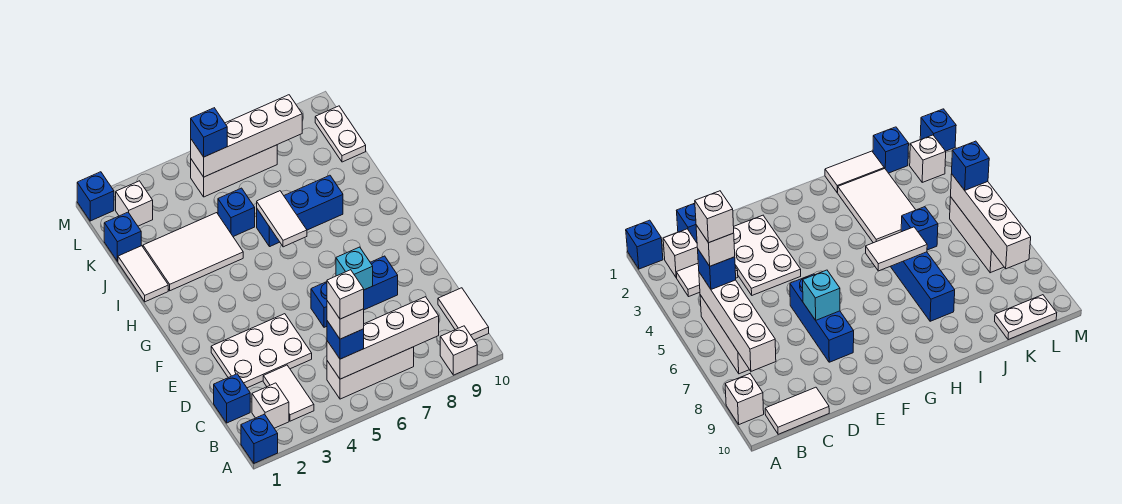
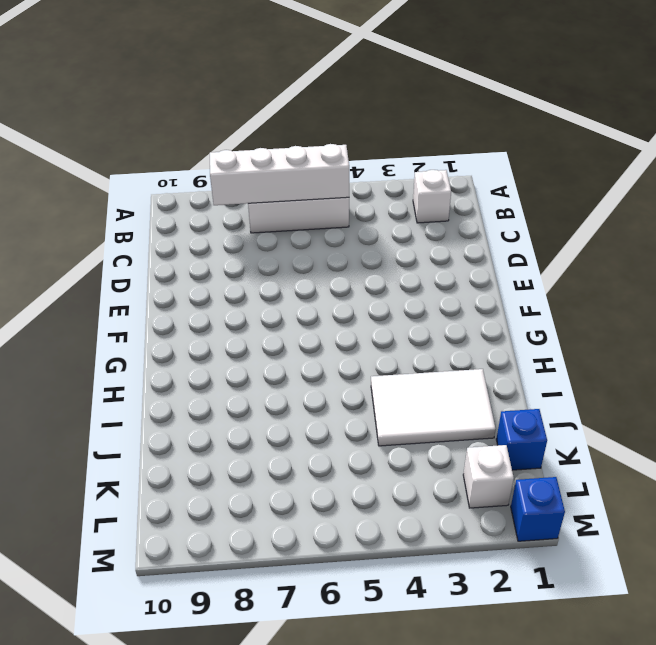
none -> blue brick A1 level 1
none -> white brick A9 level 1
none -> white tile B3:C3 level 1

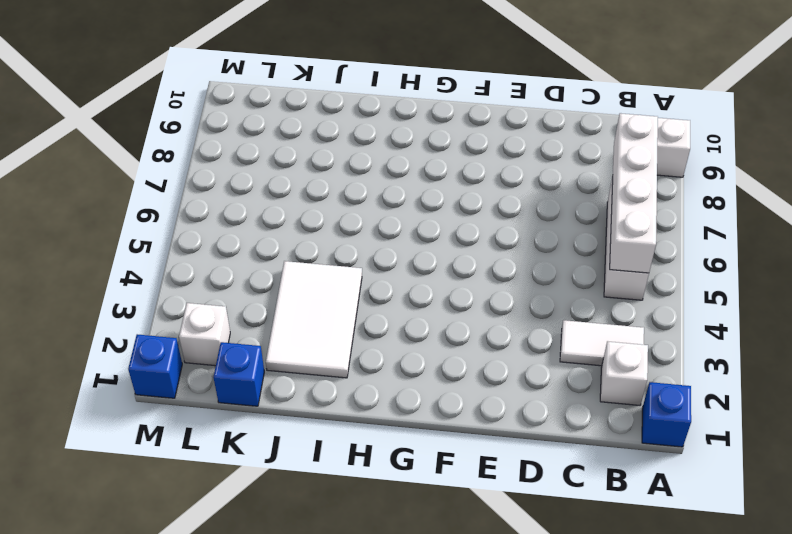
none -> white tile B10:C10 level 1
none -> blue brick C1 level 1
none -> white plate D2:E4 level 1

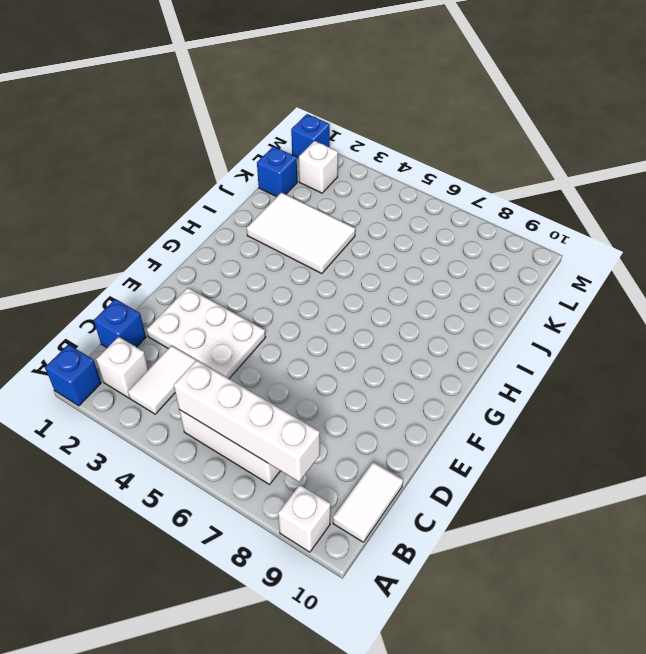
none -> blue brick E6:E8 level 1
none -> white tile I1:J1 level 1
none -> blue brick I6:I8 level 1

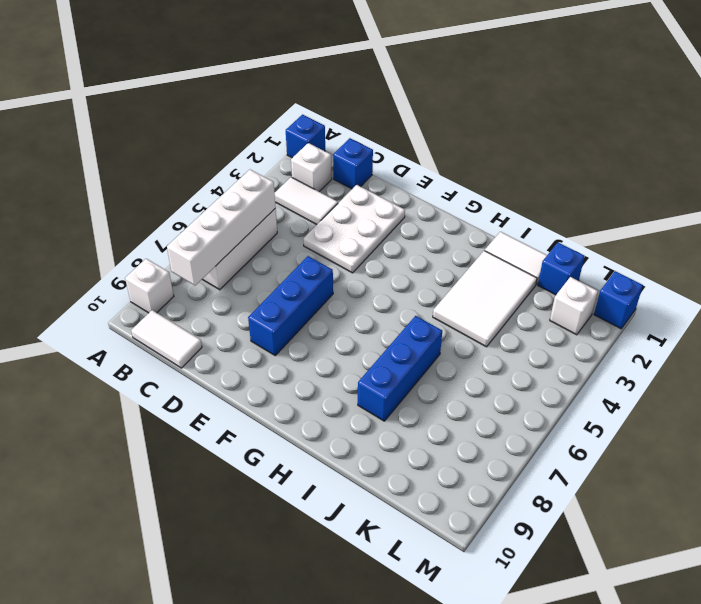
none -> blue brick J5 level 1
none -> white plate K10:L10 level 1
none -> white brick L5:L7 level 1

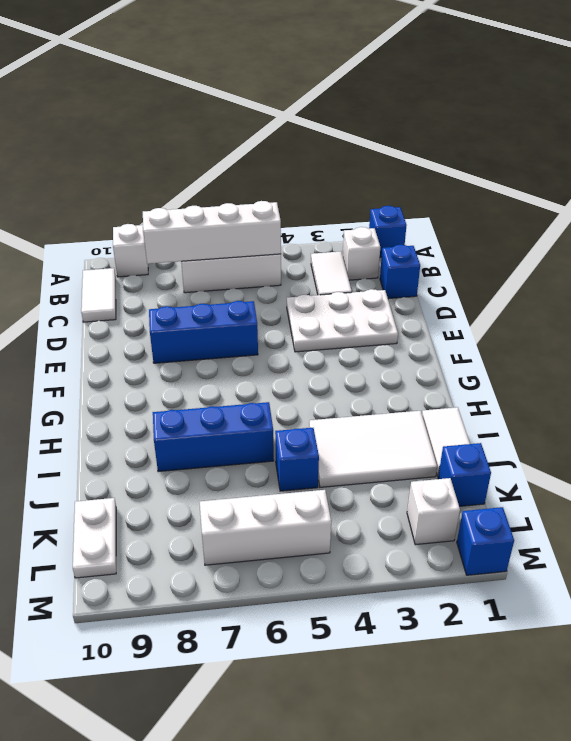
none -> cyan brick E7 level 2
none -> white tile H6:I6 level 2
none -> white brick L5:L8 level 2

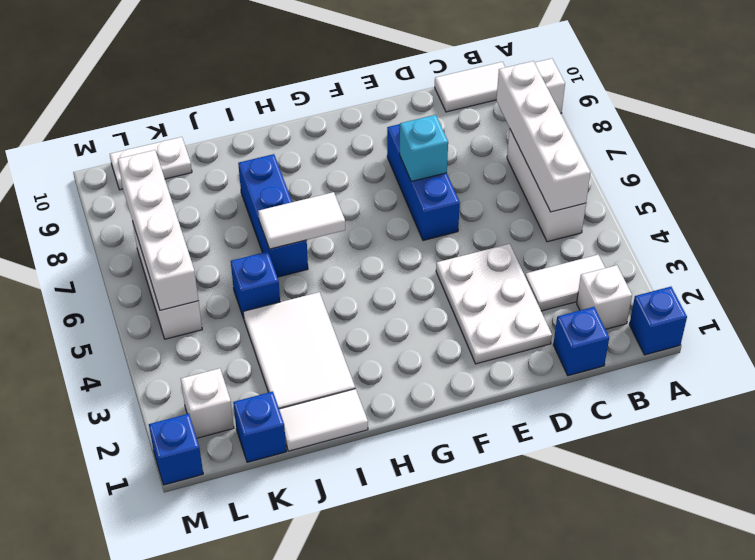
none -> blue brick B5 level 3
none -> blue brick L5 level 3
none -> white brick B5 level 4

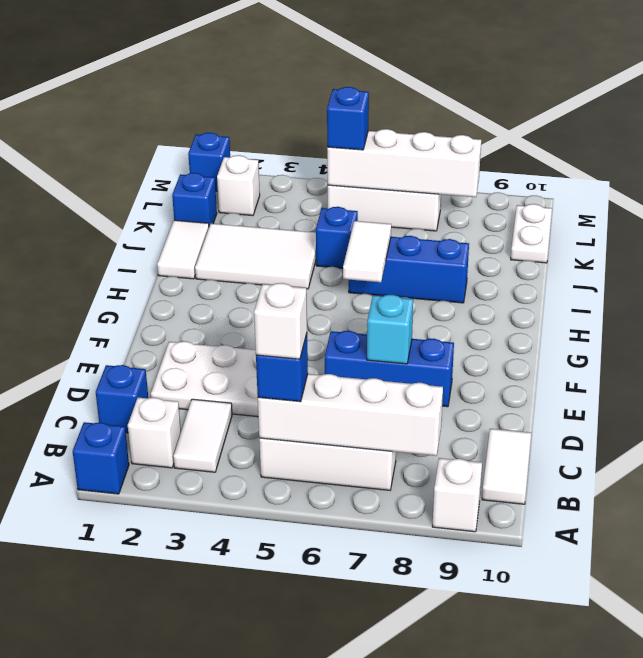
none -> white brick B5 level 5

